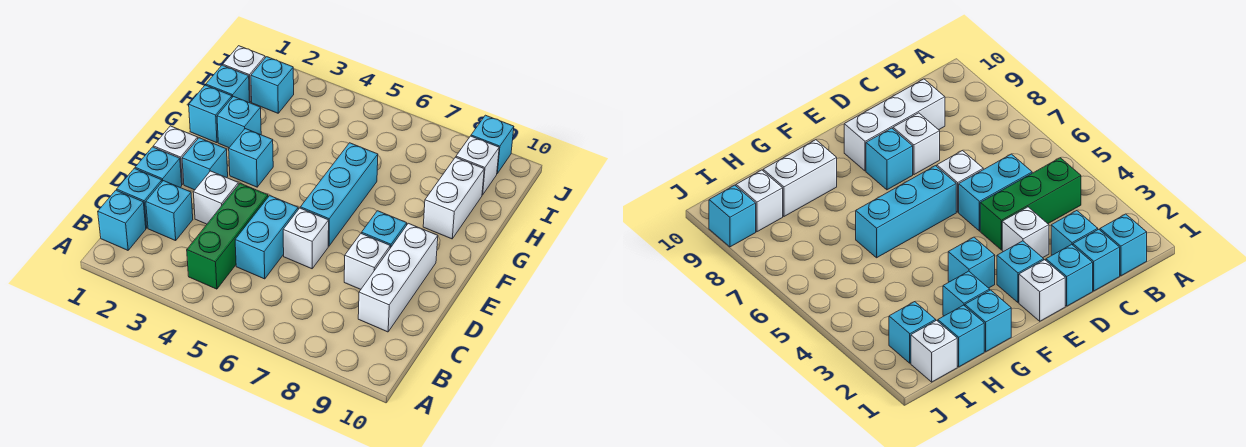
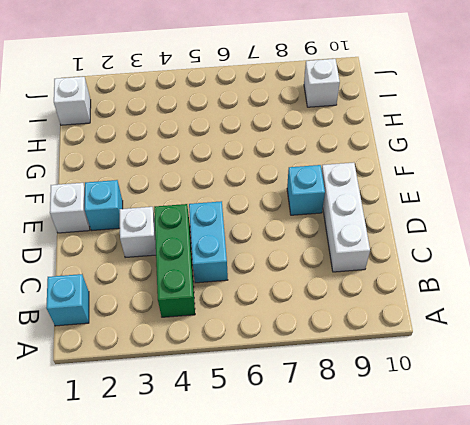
none -> cyan brick C1 level 1
none -> cyan brick C2 level 1
none -> cyan brick D1 level 1

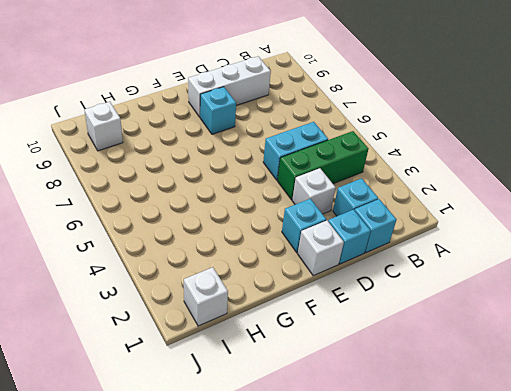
none -> cyan brick B1 level 1
none -> white brick D6 level 1
none -> white brick D8 level 1

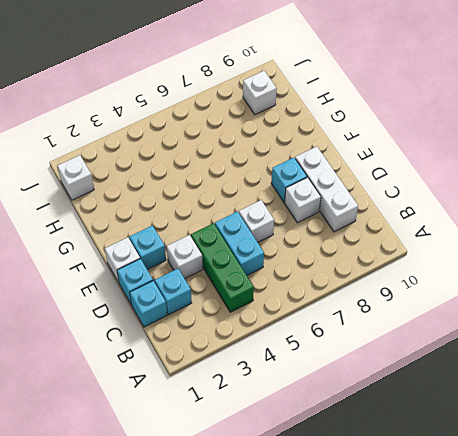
none -> cyan brick B1 level 1
none -> cyan brick E6:G6 level 1
none -> cyan brick F3 level 1

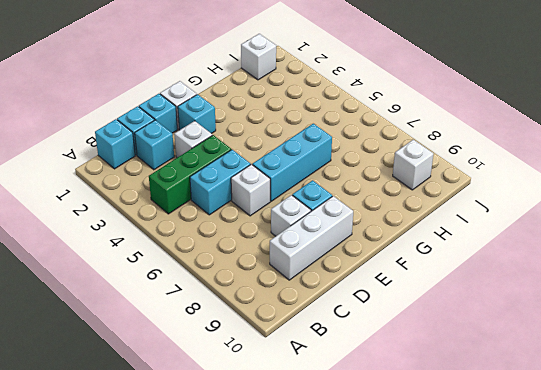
none -> cyan brick F3 level 1
none -> cyan brick G1 level 1
none -> cyan brick G2 level 1

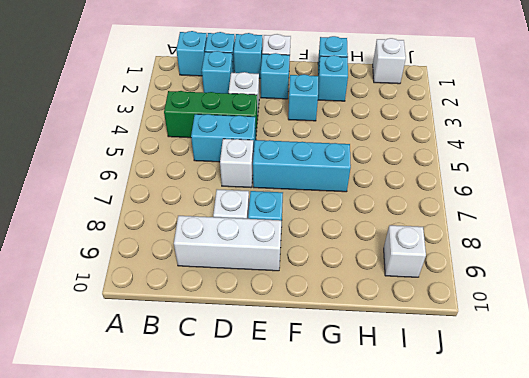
none -> white brick G9:H9 level 1
none -> cyan brick H1 level 1
none -> cyan brick I2 level 1

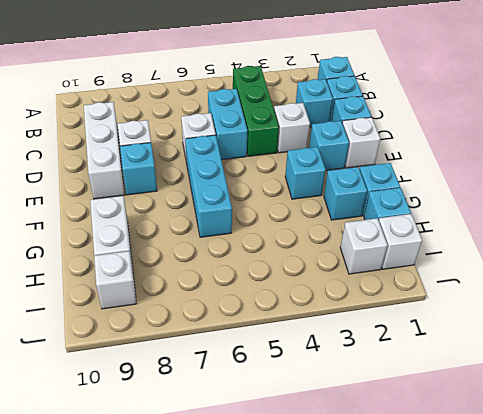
white brick I2 level 1 -> cyan brick I2 level 1
none -> cyan brick J9 level 1

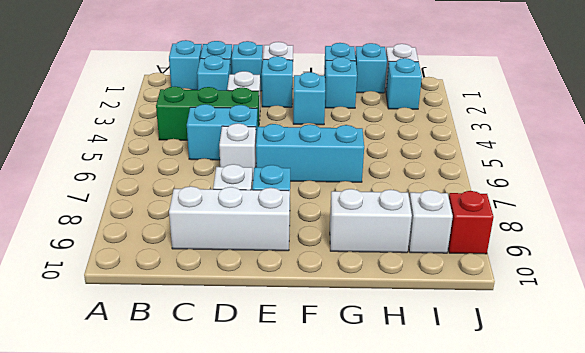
red brick J9 level 1 -> cyan brick J9 level 1

